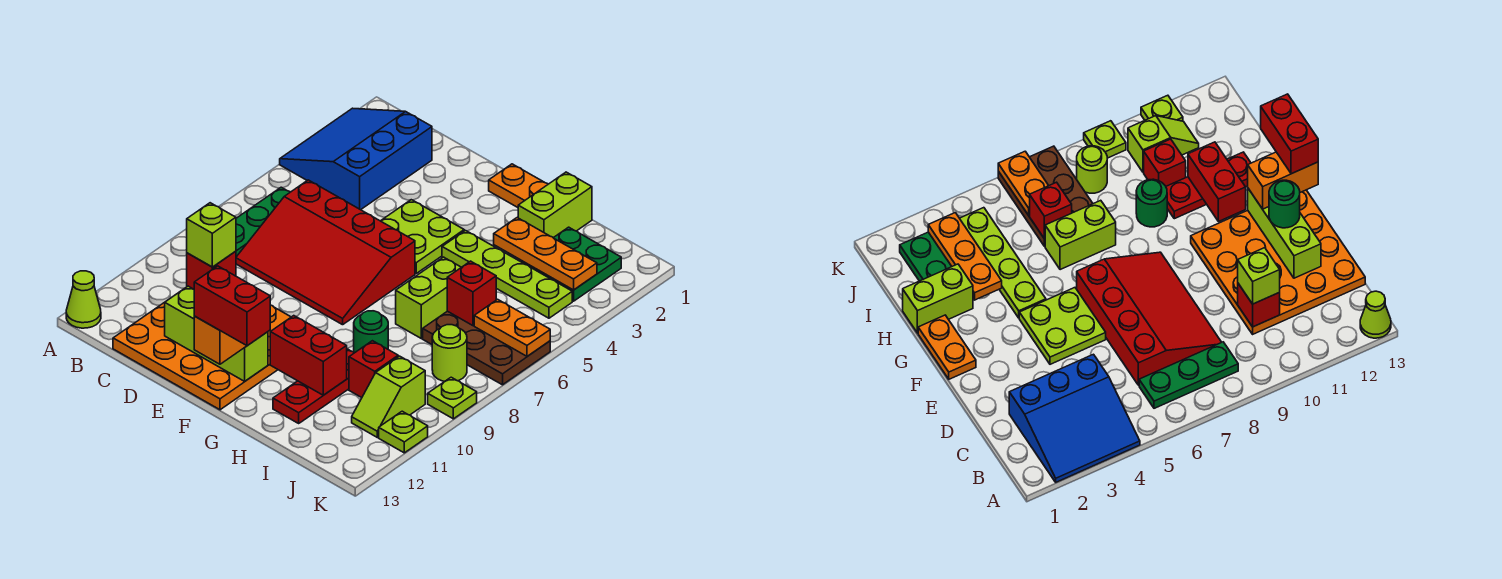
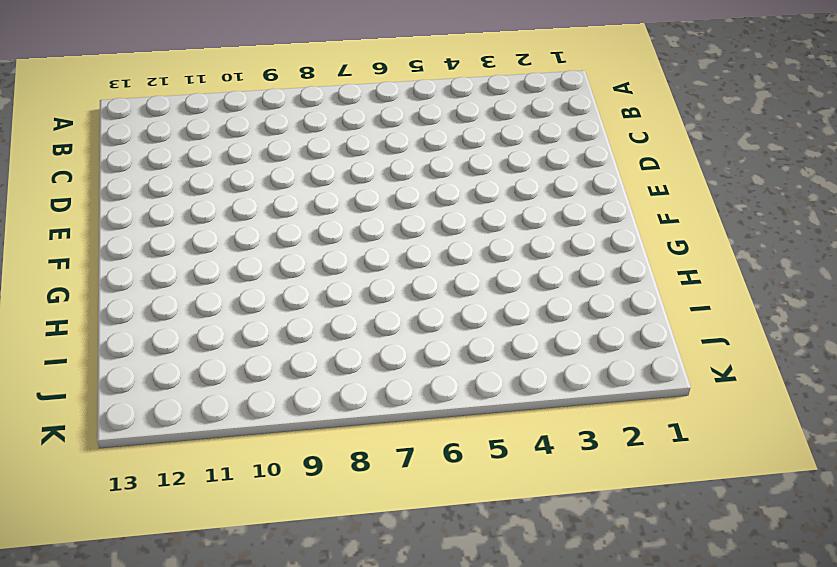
none -> blue slope A2:C4 level 1 top C
none -> lime cone A13 level 1
none -> green plate B6:B8 level 1

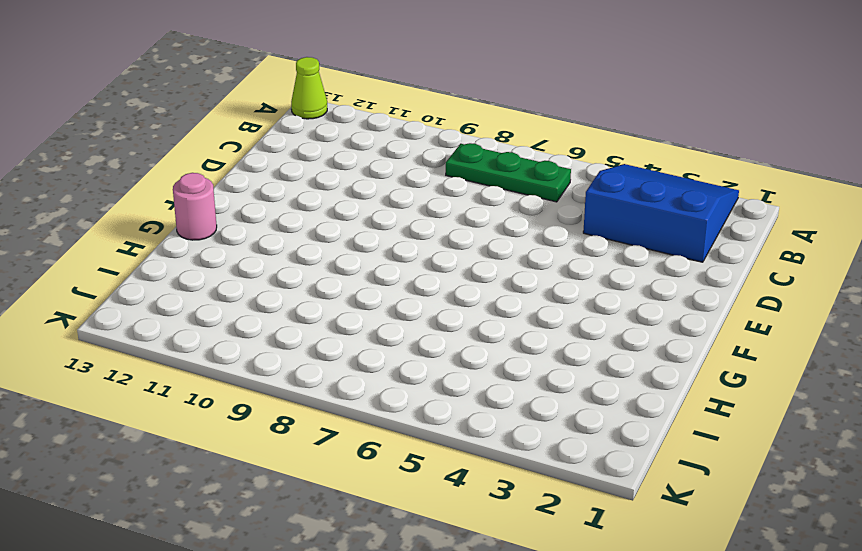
pink round brick G13 level 1 -> none
none -> red slope C6:F8 level 1 top 6
none -> orange plate C10:F13 level 1
none -> lime plate E4:F5 level 1

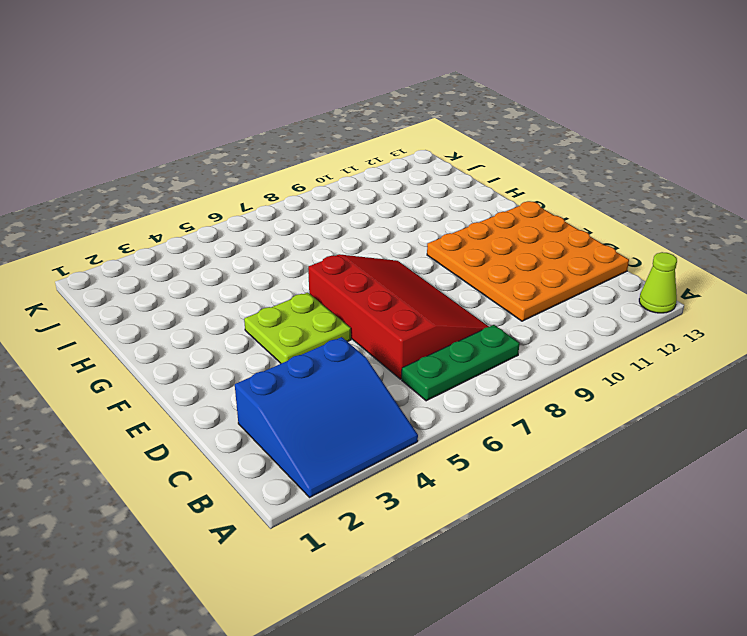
none -> orange plate F1:G1 level 1
none -> lime plate G4:J4 level 1
none -> lime brick H1:H2 level 1

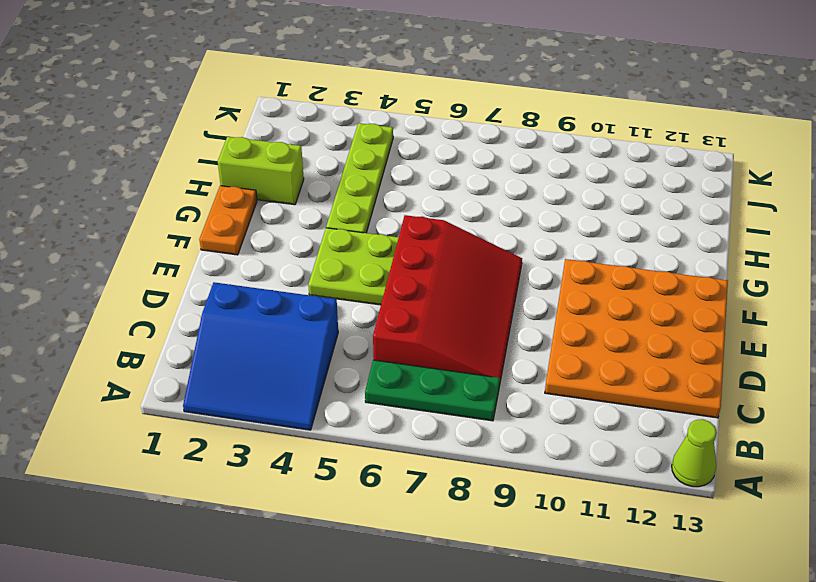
none -> lime brick H6:H7 level 1
none -> green round brick H9 level 1
none -> red plate H10:H12 level 1

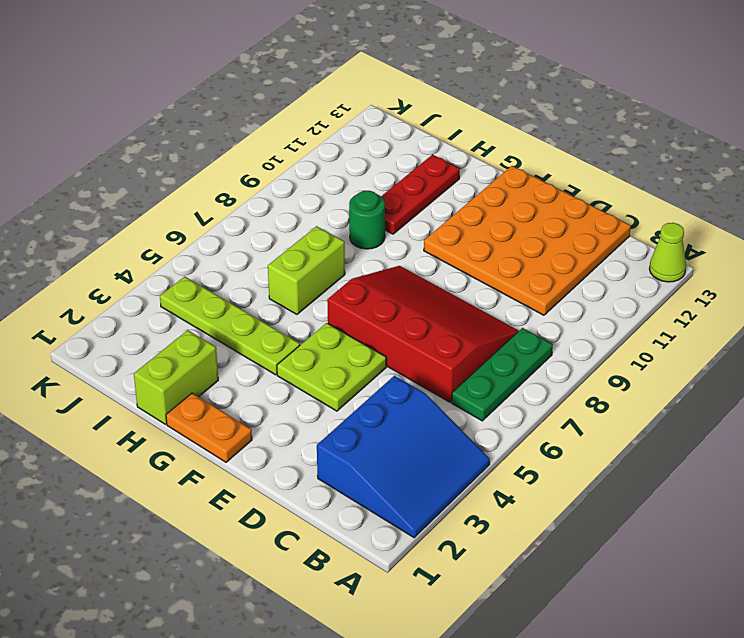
none -> green plate I2:J3 level 1
none -> brown plate I6:K7 level 1
none -> red brick I10 level 1

